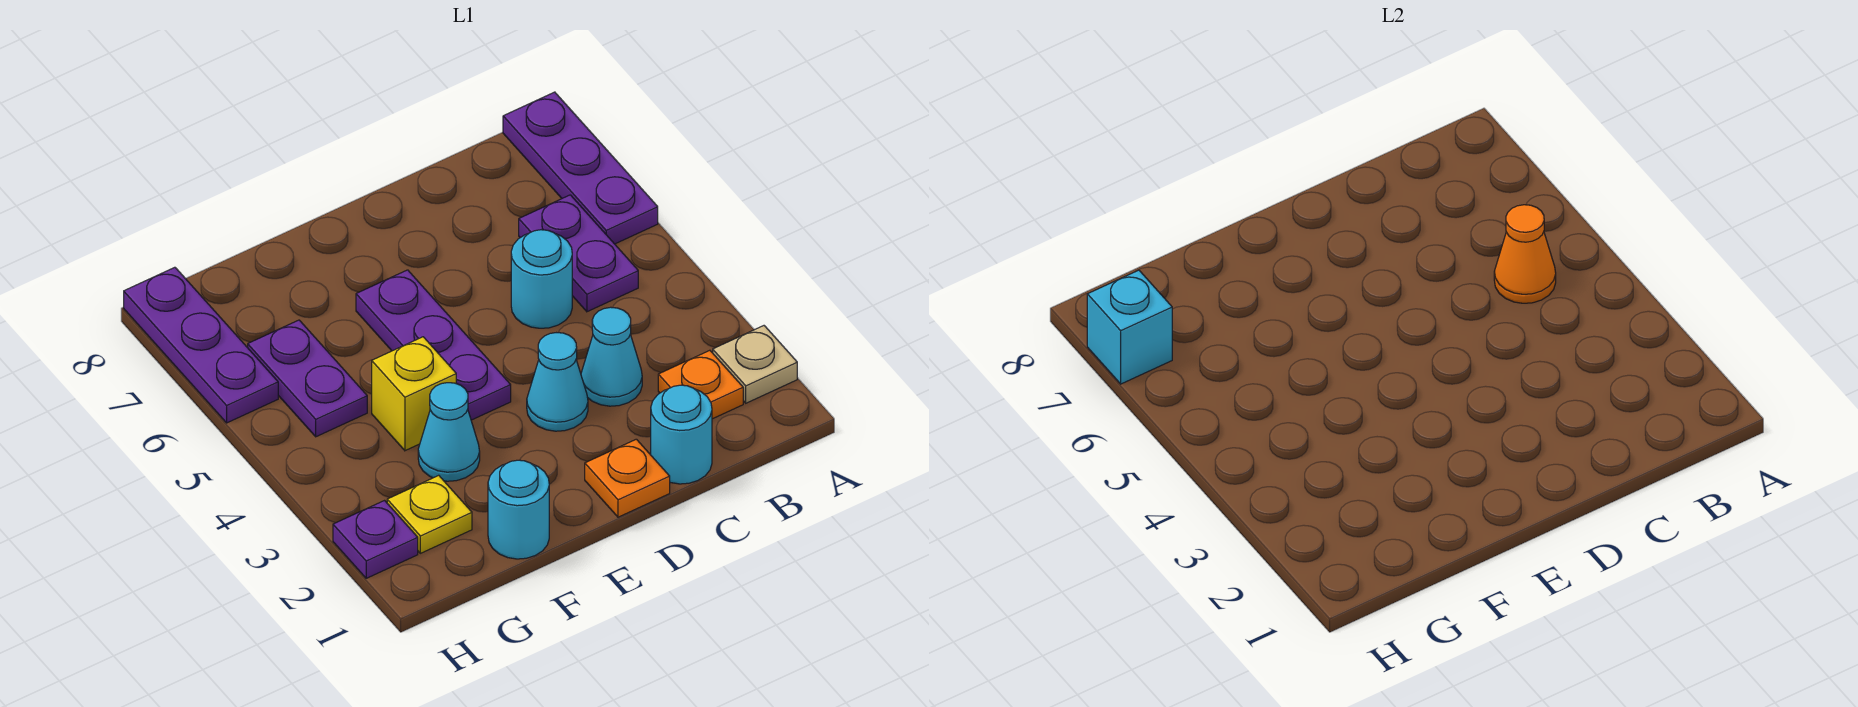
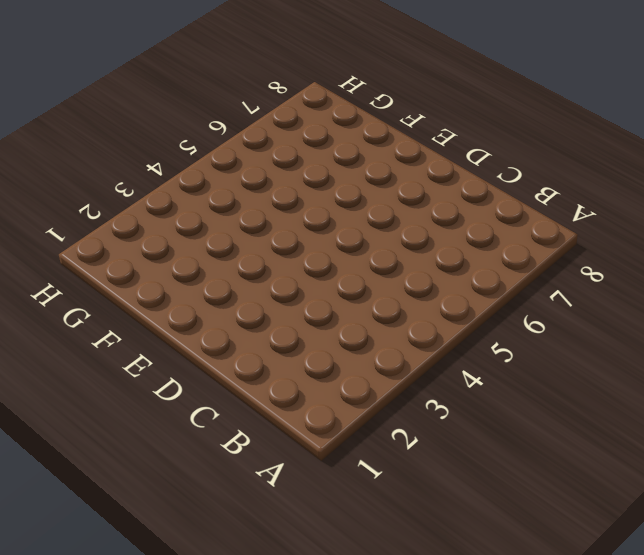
none -> tan plate A2 level 1
none -> purple plate A6:A8 level 1
none -> orange plate B2 level 1

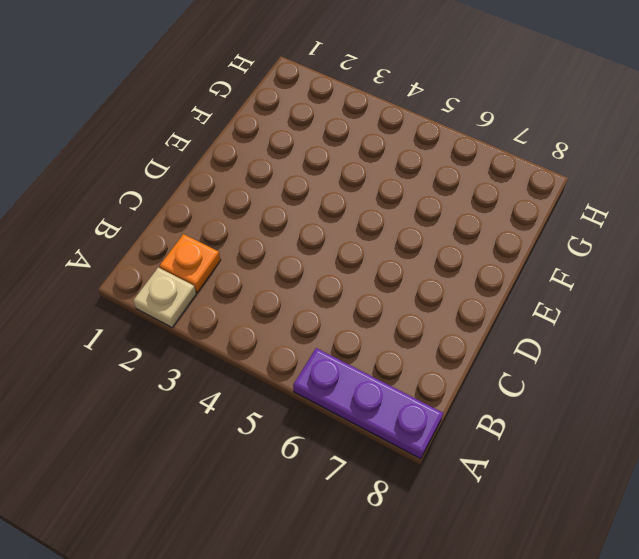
none -> purple plate B5:B6 level 1
none -> cyan round brick C1 level 1
none -> cyan cone C3 level 1

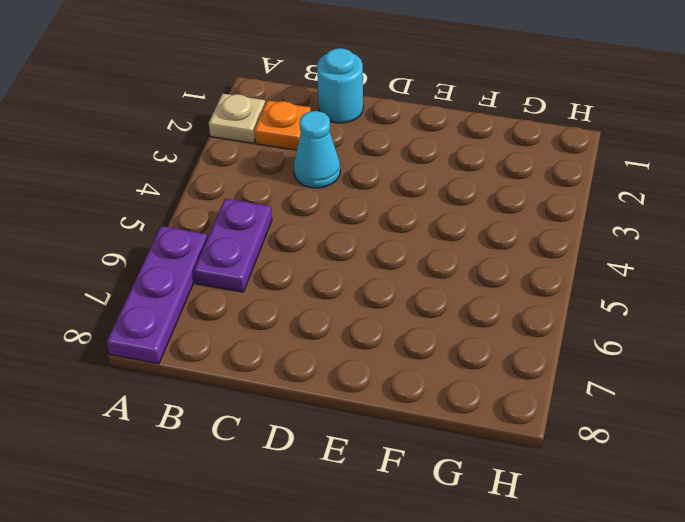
none -> cyan round brick C5 level 1
none -> orange plate D1 level 1
none -> cyan cone D3 level 1

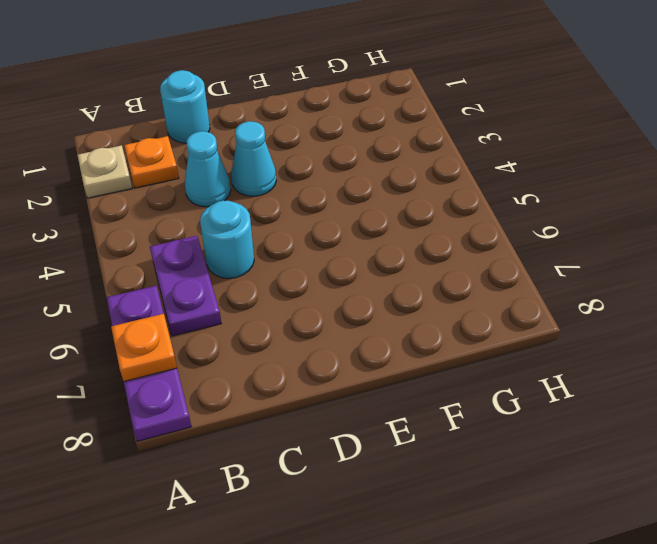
orange plate A7 level 2 -> orange plate D1 level 1
none -> purple plate E4:E6 level 1
none -> cyan round brick F1 level 1
none -> cyan cone F3 level 1

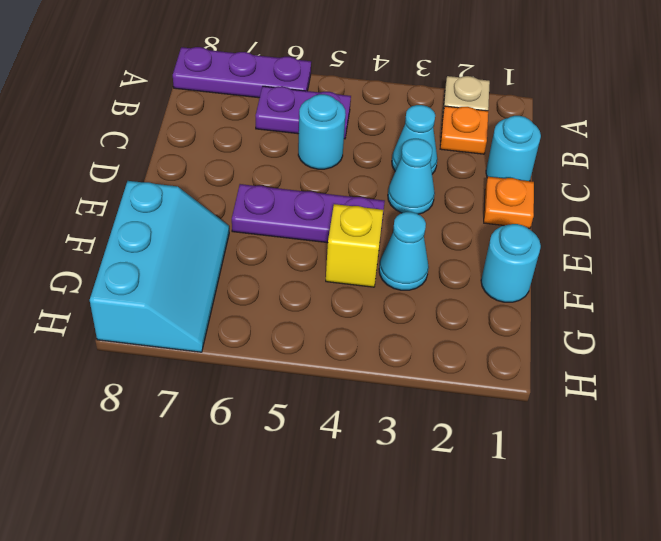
cyan slope F7:H8 level 1 top 8 -> purple plate H6:H8 level 1
none -> yellow plate G2 level 1
none -> purple plate G5:G6 level 1
none -> purple plate H2 level 1

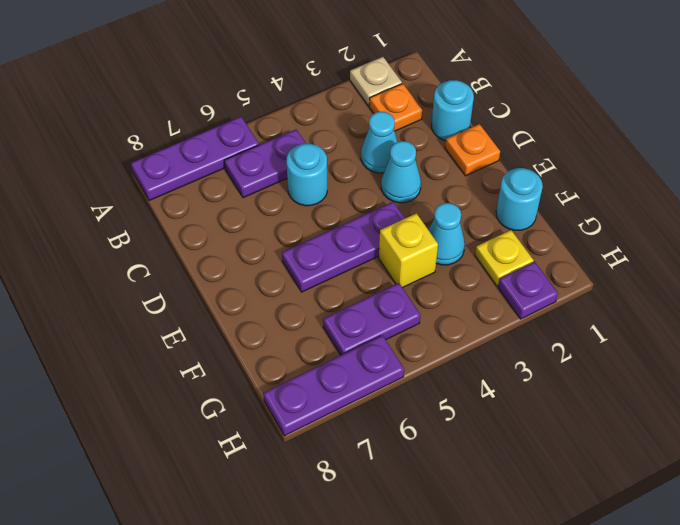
none -> orange cone B5 level 2
none -> cyan brick H7 level 2

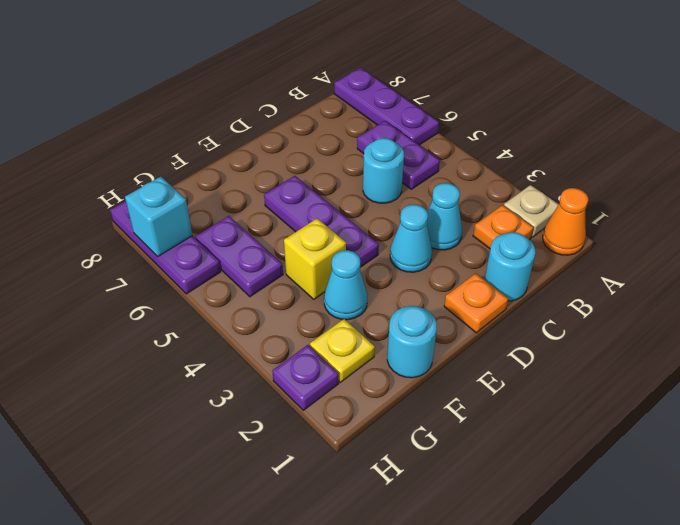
orange cone A1 level 1 -> orange cone B5 level 2

